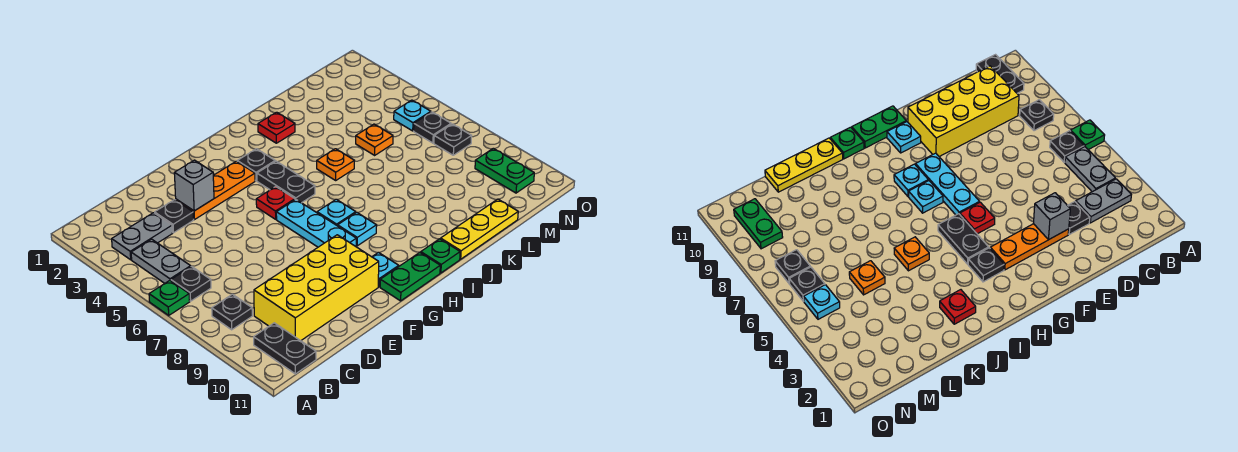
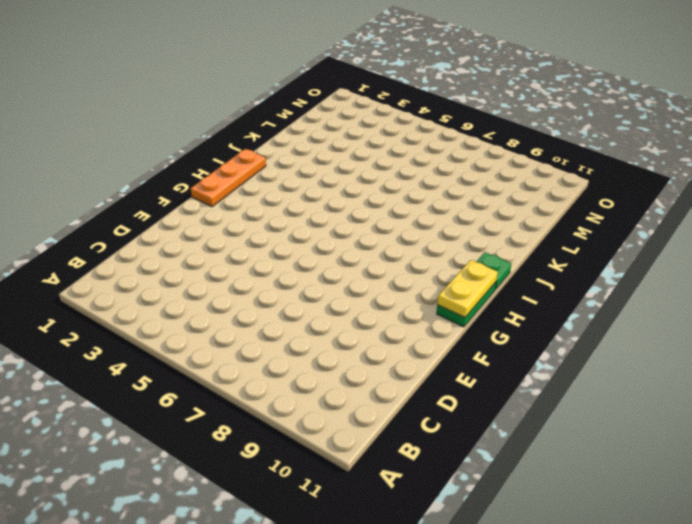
orange plate G1:I1 level 1 -> orange plate E3:G3 level 1
yellow plate G11:H11 level 2 -> none
none -> green plate A6 level 1
none -> grey plate B3:C3 level 1
none -> grey plate B4:B5 level 1

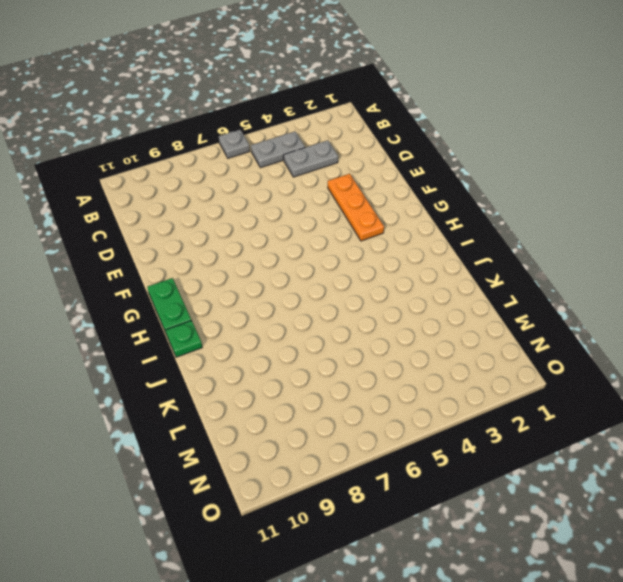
grey plate A6 level 1 -> green plate A6 level 1
grey plate C3:C4 level 1 -> grey plate B3:C3 level 1
none -> black plate B6 level 1
none -> black plate B8 level 1
none -> black plate B10:B11 level 1

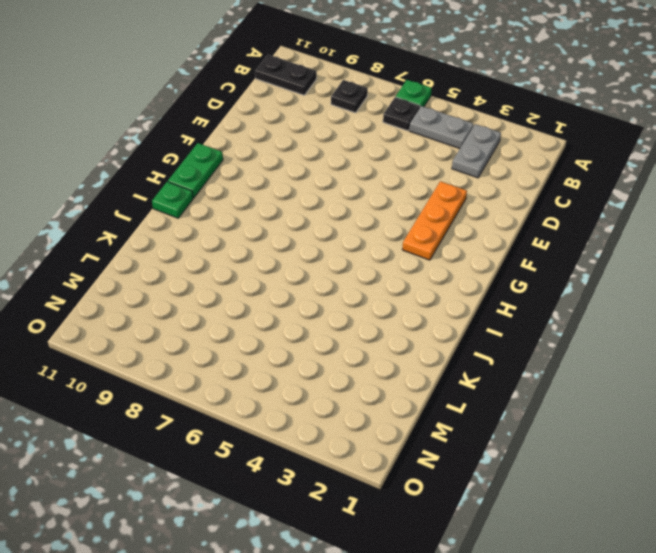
none -> yellow brick C9:F10 level 1
none -> black plate D3 level 1
none -> red plate G5 level 1

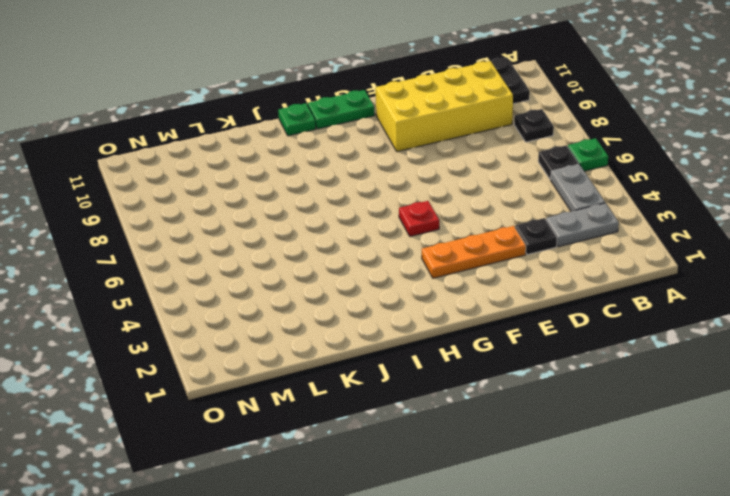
none -> cyan plate G6:G8 level 1
none -> cyan plate G10 level 1
none -> black plate H3 level 1

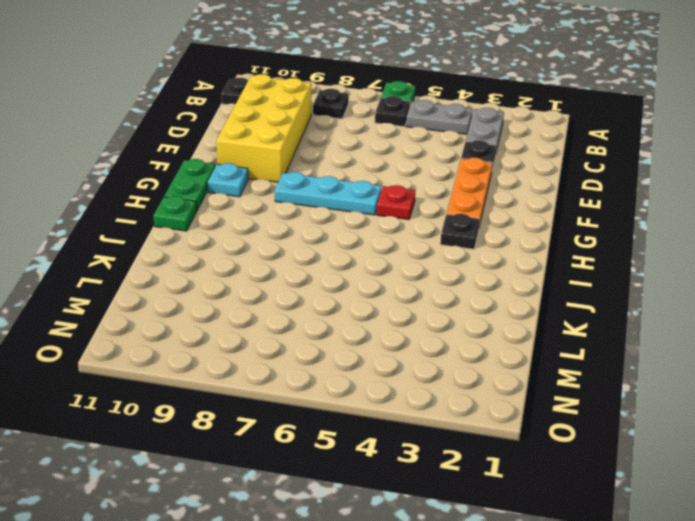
none -> black plate H4:H5 level 1
none -> cyan plate H7 level 1
none -> cyan plate H8 level 1

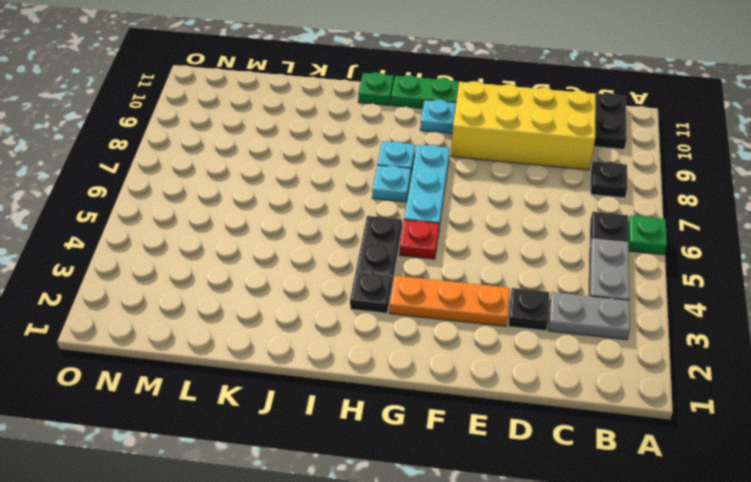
none -> red plate J2 level 1
none -> orange plate J5 level 1
none -> yellow plate J11:L11 level 1

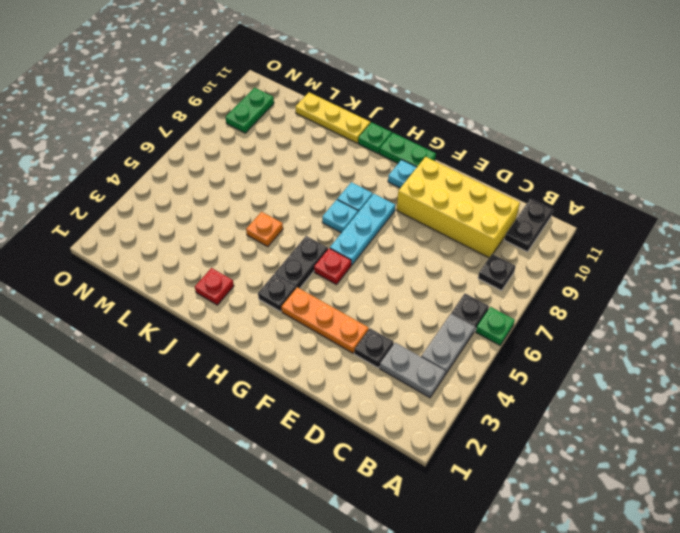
none -> orange plate L5 level 1
none -> cyan plate N5 level 1
none -> black plate N6 level 1

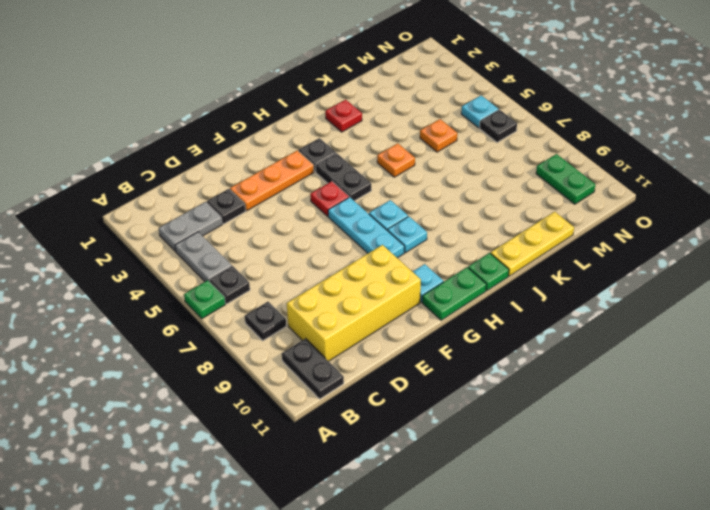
none -> black plate N7 level 1
none -> grey brick E3 level 2

